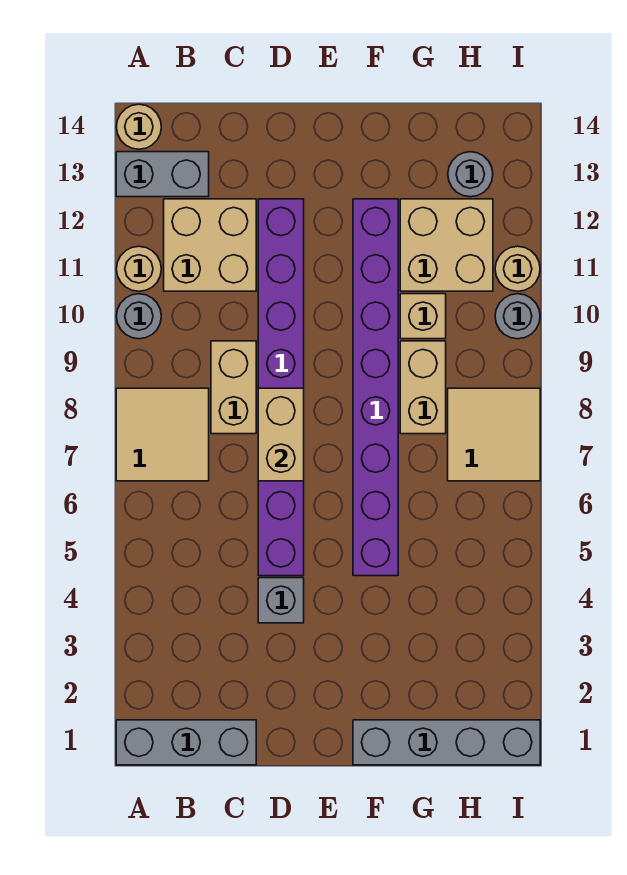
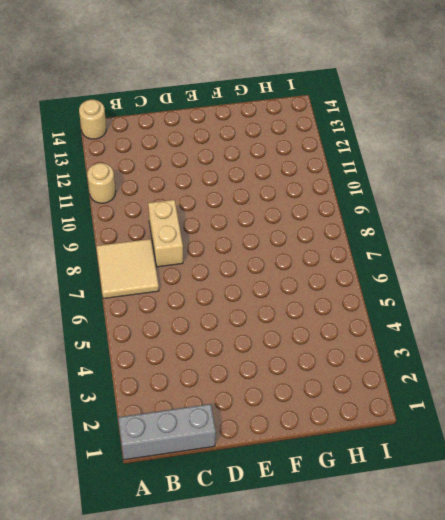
none -> grey round brick A10 level 1
none -> grey brick A13:B13 level 1
none -> tan brick B11:C12 level 1

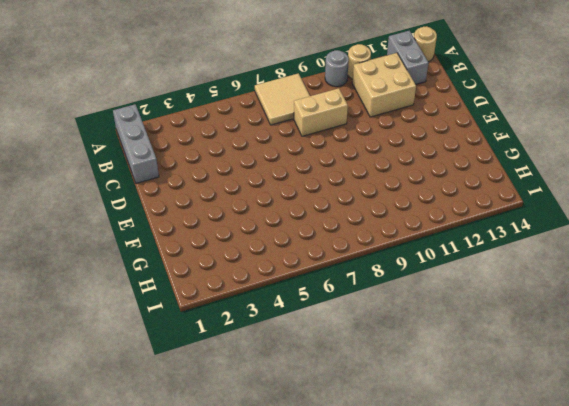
none -> grey brick D4 level 1
none -> purple brick D5:D12 level 1
none -> grey brick F1:I1 level 1

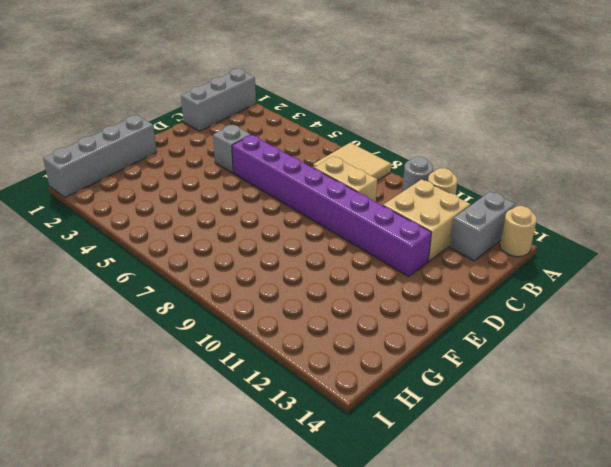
none -> purple brick F5:F12 level 1
none -> tan brick G8:G9 level 1
none -> tan brick G10 level 1

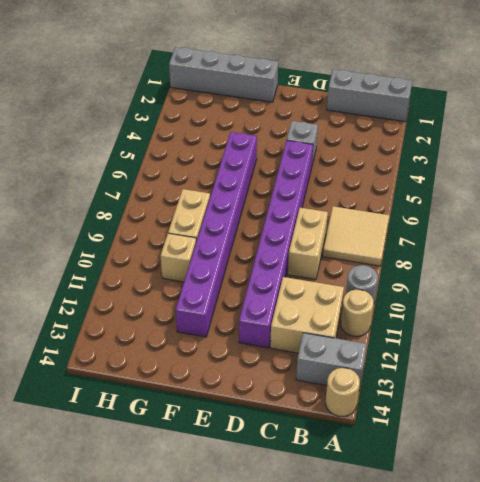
none -> tan brick G11:H12 level 1
none -> tan tile H7:I8 level 1
none -> grey round brick H13 level 1

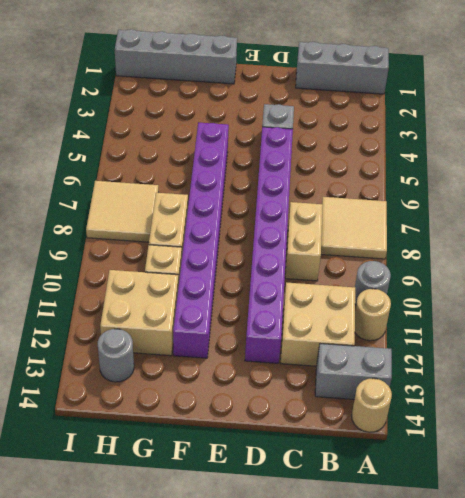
none -> grey round brick I10 level 1
none -> tan round brick I11 level 1
none -> tan brick D7:D8 level 2

